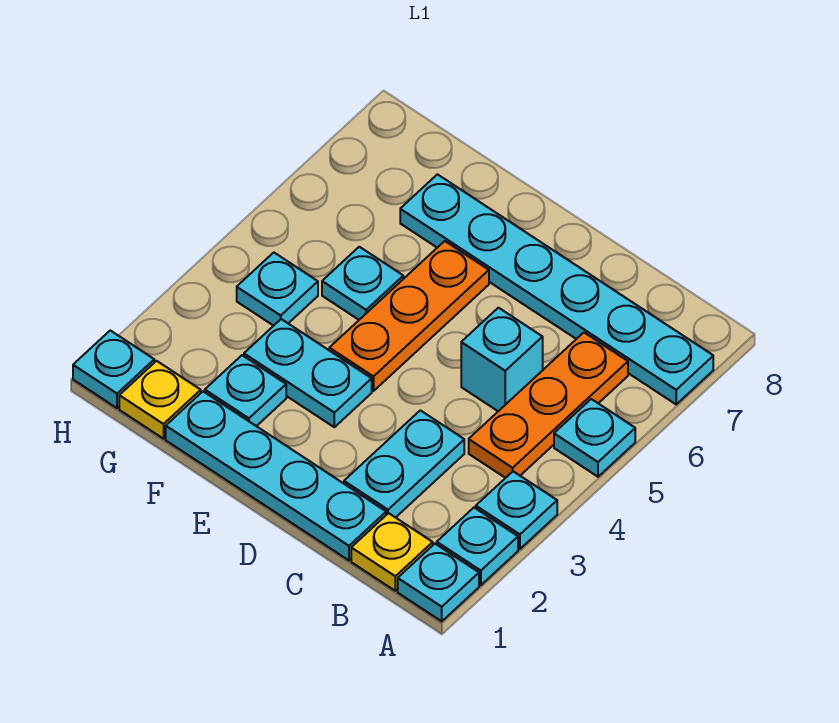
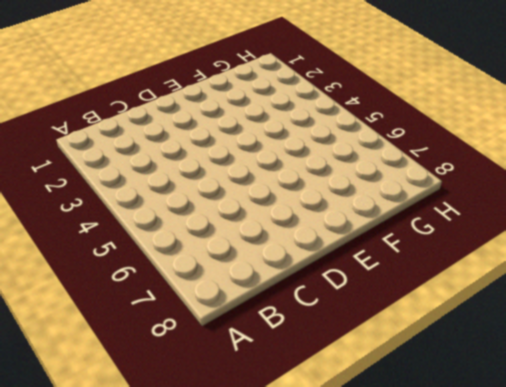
none -> cyan plate A1 level 1
none -> cyan plate A2 level 1
none -> cyan plate A3 level 1

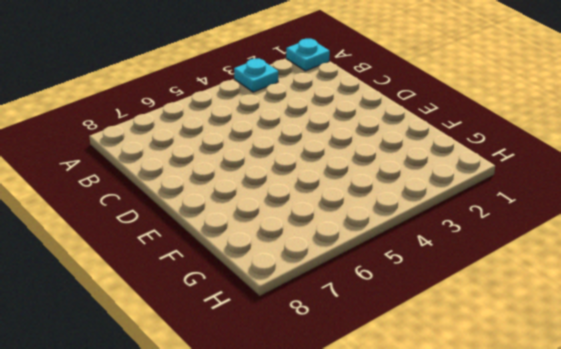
none -> cyan plate A2 level 1
none -> cyan plate A5 level 1
none -> cyan plate A7:F7 level 1

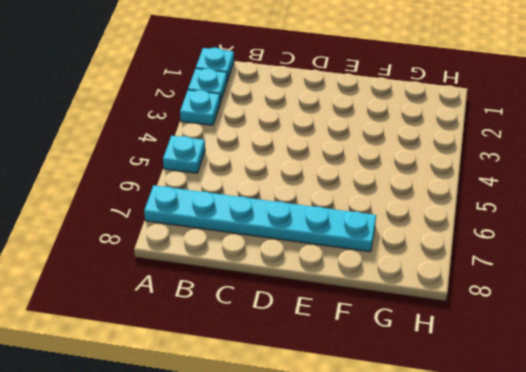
none -> yellow plate B1 level 1
none -> orange plate B4:B6 level 1
none -> cyan plate C1:F1 level 1

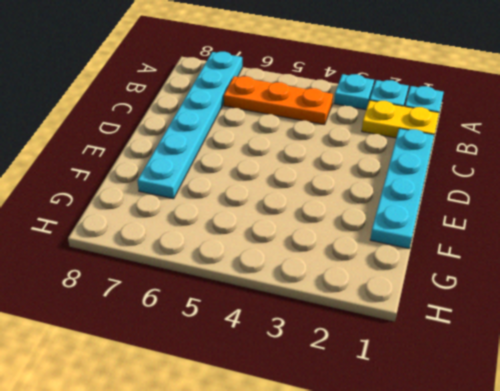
yellow plate B1:B2 level 1 -> yellow plate B1 level 1
none -> cyan plate A5 level 1
none -> cyan plate C2:C3 level 1
none -> cyan brick C5 level 1

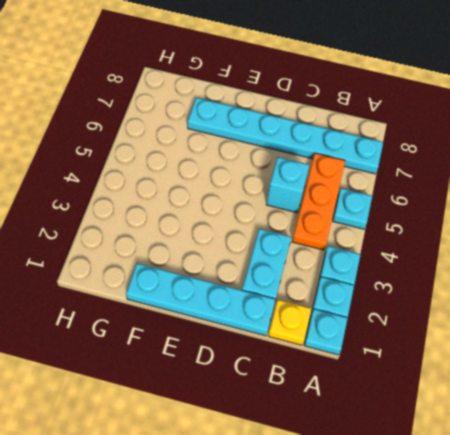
none -> cyan plate E3:F3 level 1
none -> orange plate E4:E6 level 1
none -> cyan plate F2 level 1

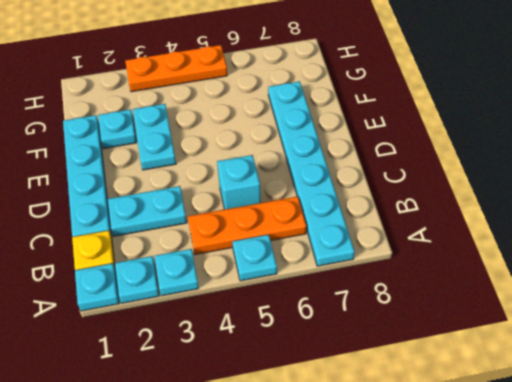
orange plate H3:H5 level 1 -> orange plate E4:E6 level 1
none -> cyan plate F5 level 1
none -> yellow plate G1 level 1
none -> cyan plate G4 level 1

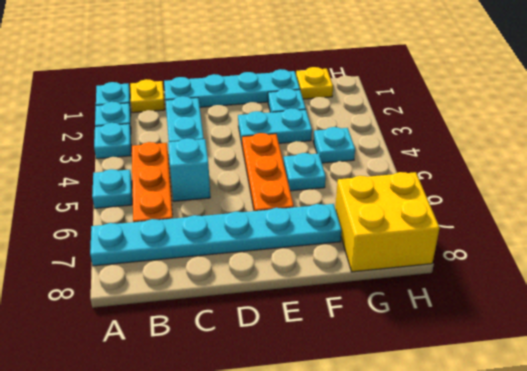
yellow brick G7:H8 level 1 -> none
none -> cyan plate H1 level 1

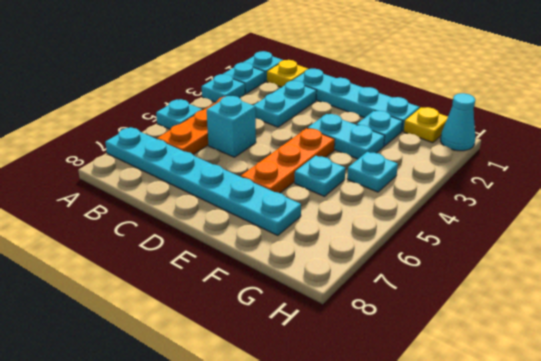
cyan cone H1 level 1 -> cyan plate H1 level 1

